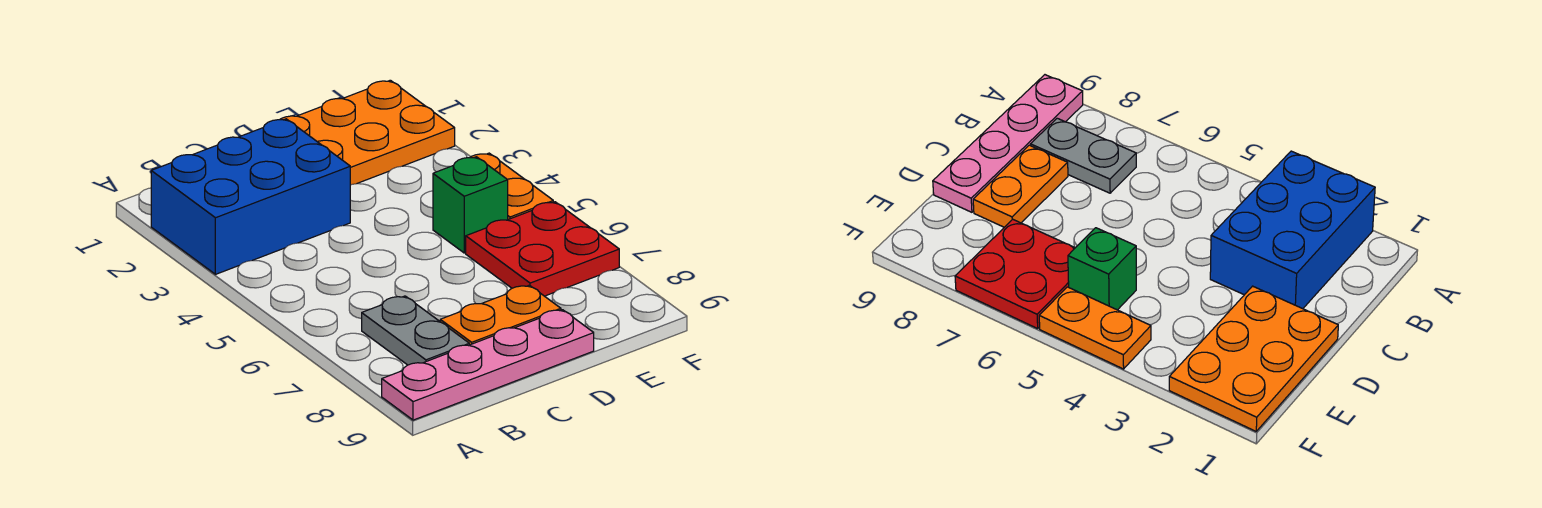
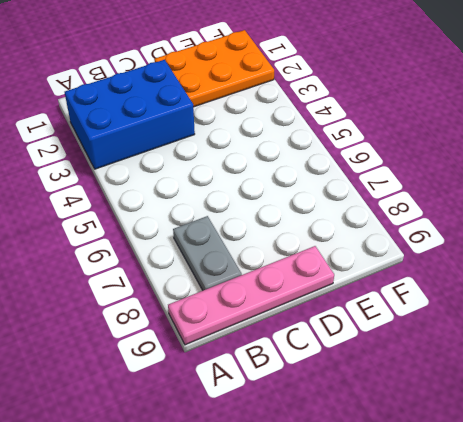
none -> orange plate C8:D8 level 1
none -> green brick E5 level 1

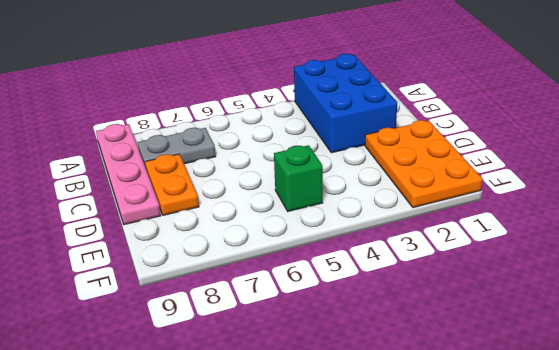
none -> red plate E6:F7 level 1
none -> orange plate F4:F5 level 1

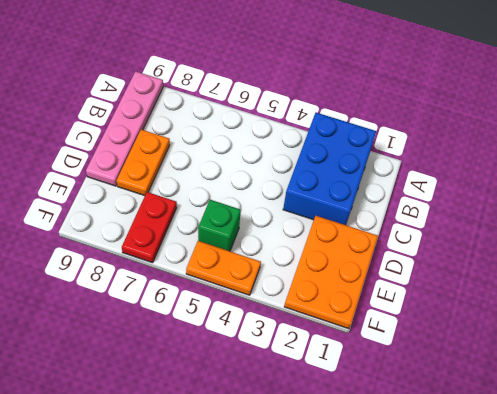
red plate E7:F7 level 1 -> red plate E6:F7 level 1
none -> grey plate B7:B8 level 1

